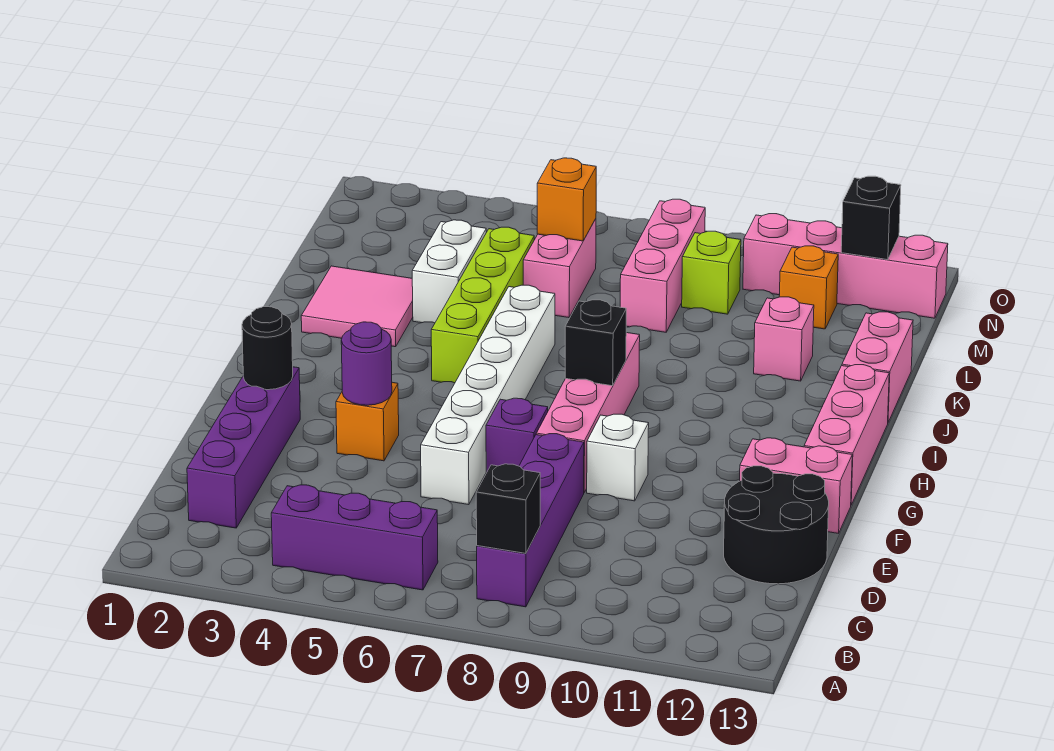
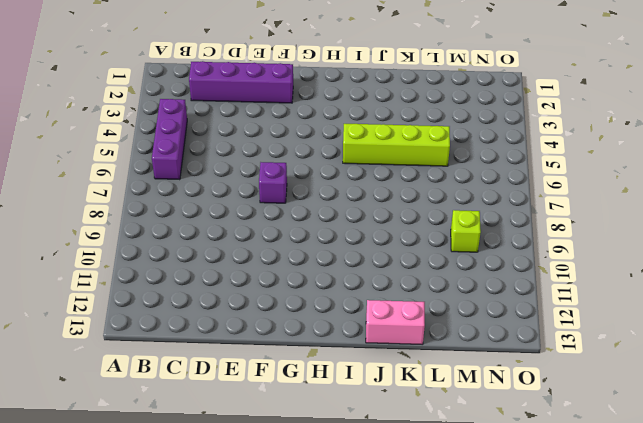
none -> purple brick B8:E8 level 1
none -> black round brick D12:E13 level 1
none -> white brick E6:J6 level 1

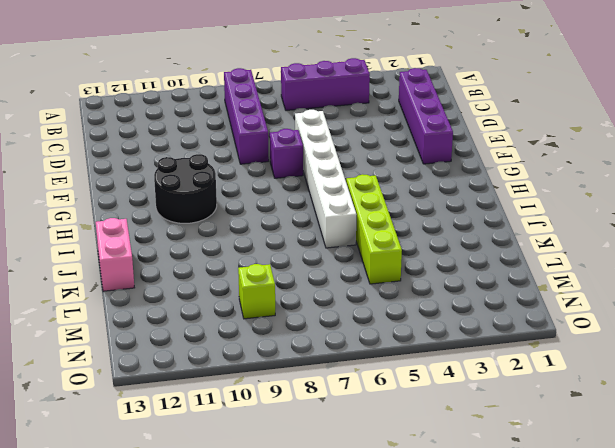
black round brick G10:H11 level 1 -> black round brick D12:E13 level 1
none -> orange brick F4 level 1
none -> pink brick F8:I8 level 1
none -> white brick F9 level 1

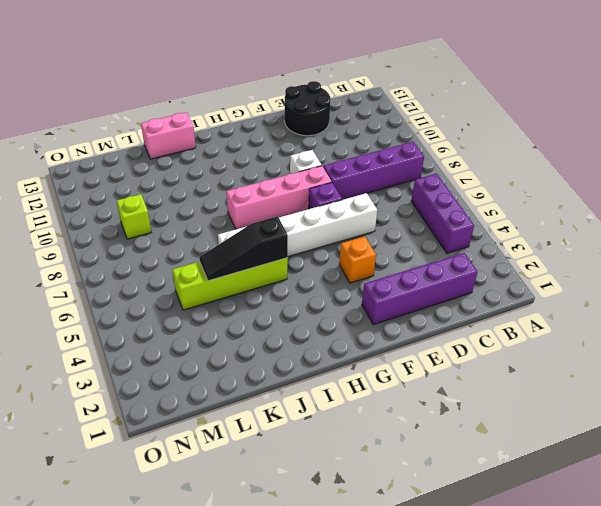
black slope I5:K5 level 2 top I -> none
none -> pink brick F12:F13 level 1
none -> pink brick G13:I13 level 1
none -> pink tile J2:K3 level 1

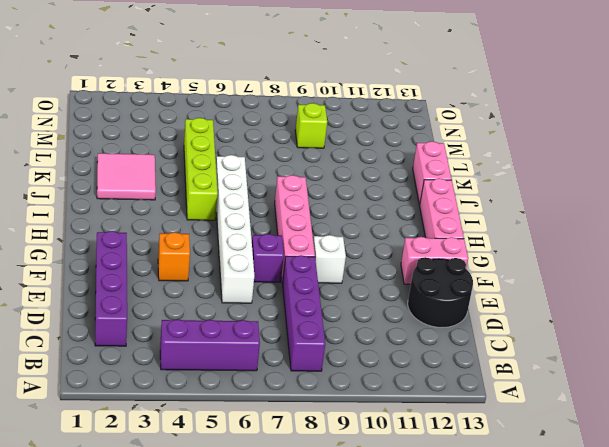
none -> white brick K4:L4 level 1
none -> pink brick K11 level 1
none -> pink brick L6:M6 level 1

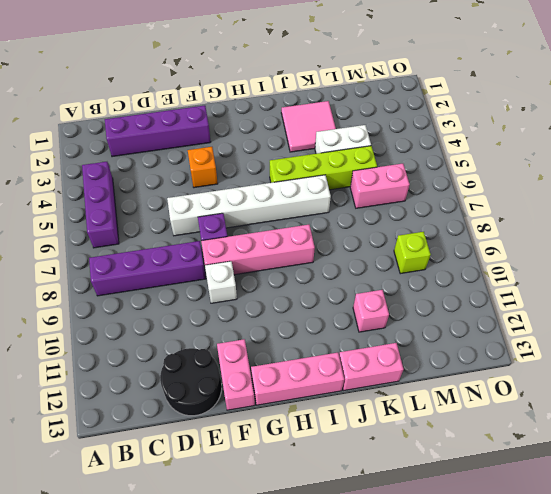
none -> pink brick L8:N8 level 1
none -> orange brick M11 level 1
none -> pink brick N10:N13 level 1

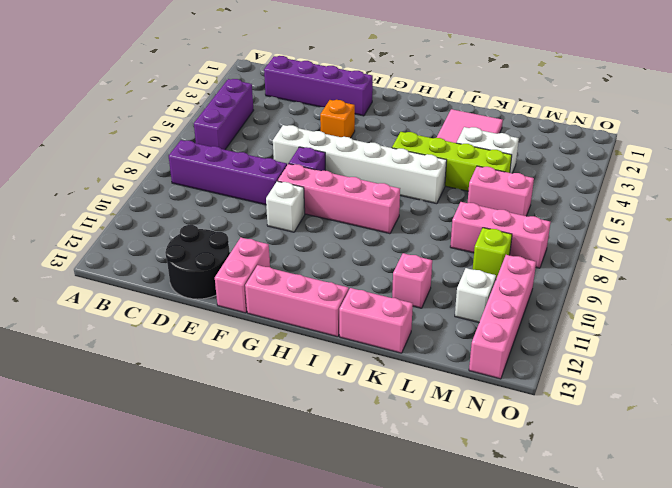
white brick M11 level 1 -> orange brick M11 level 1
none -> black brick B8 level 2
none -> black round brick F2 level 2
none -> purple round brick F4 level 2

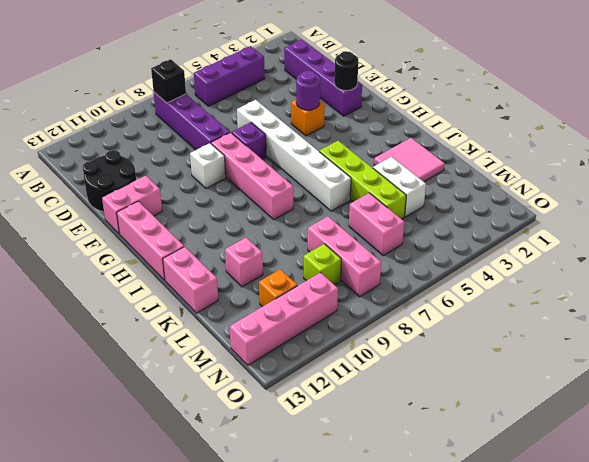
none -> black brick H8 level 2
none -> orange brick M6 level 2
none -> black brick N12 level 2

